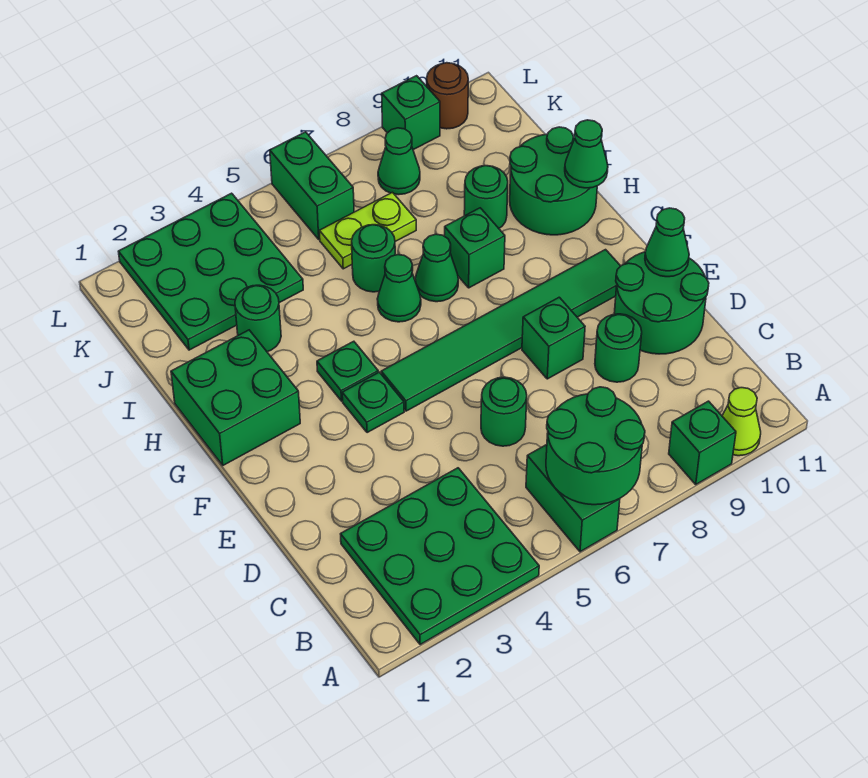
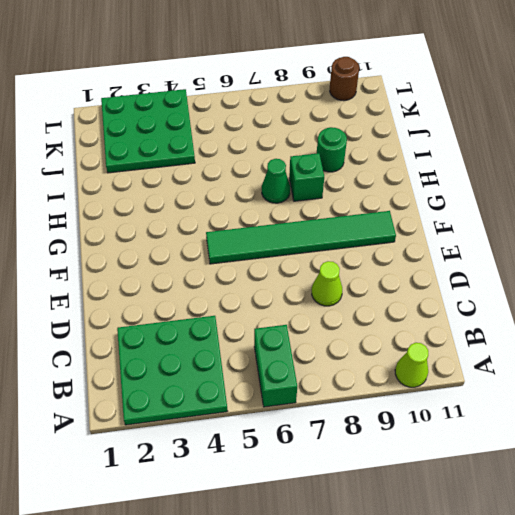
lime cone D8 level 1 -> none
none -> green brick A9 level 1
none -> green round brick D6 level 1
none -> green round brick D9 level 1

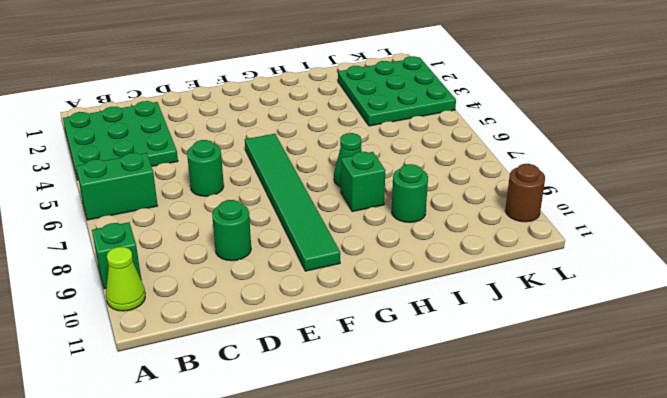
none -> green round brick D10:E11 level 1
none -> green brick E8 level 1
none -> green plate F4 level 1

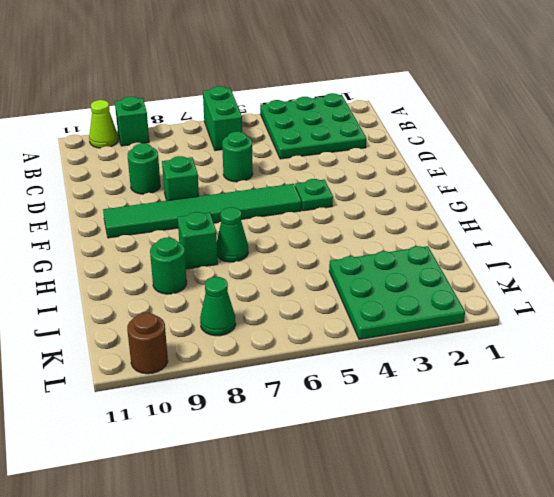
none -> green round brick D10:E11 level 1
none -> green brick G1:H2 level 1
none -> green plate G4 level 1

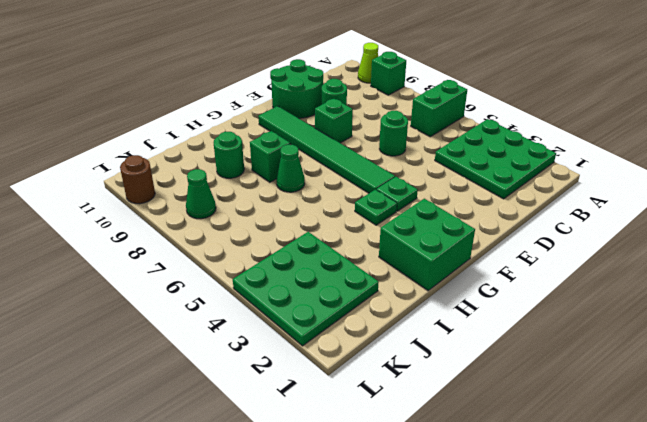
none -> green cone H6 level 1
none -> green round brick H10:I11 level 1
none -> green round brick I3 level 1

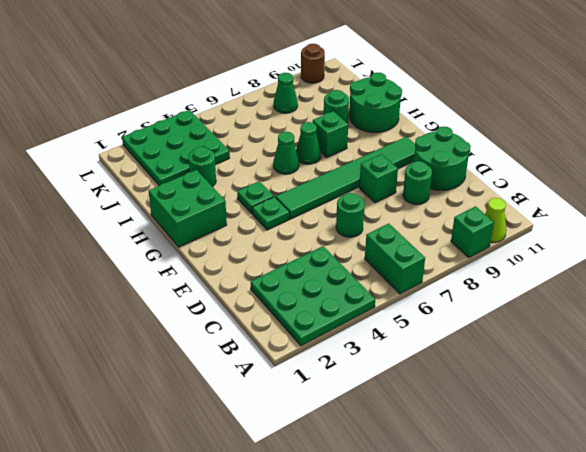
none -> green round brick I6 level 1
none -> lime plate J6:J7 level 1
none -> green brick K6:L6 level 1

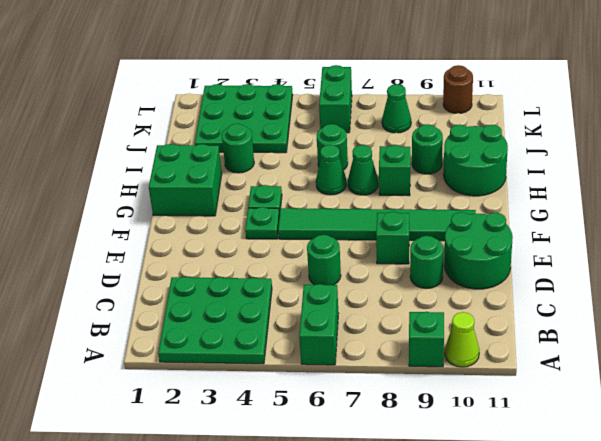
none -> lime plate J6:J7 level 1
none -> green brick L9 level 1
none -> green round brick A6:B7 level 2

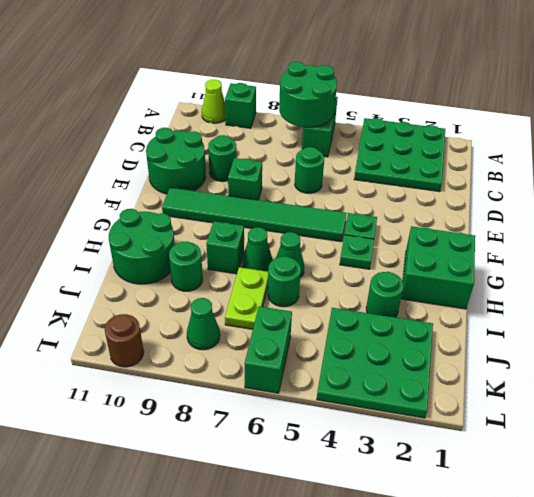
lime plate I7:J7 level 1 -> lime plate J6:J7 level 1
none -> green brick L9 level 1
none -> green cone E11 level 2
none -> green cone H11 level 2

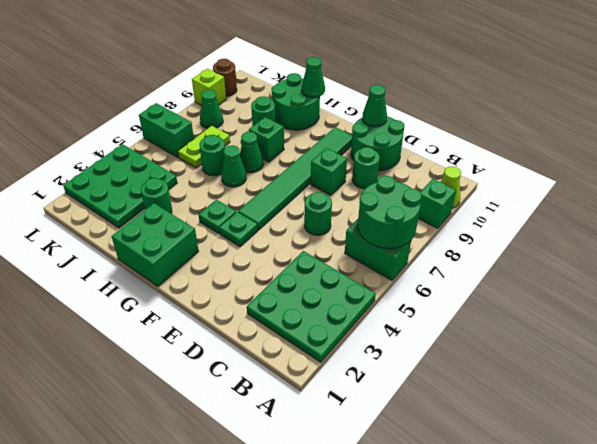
lime brick L9 level 1 -> green brick L9 level 1

